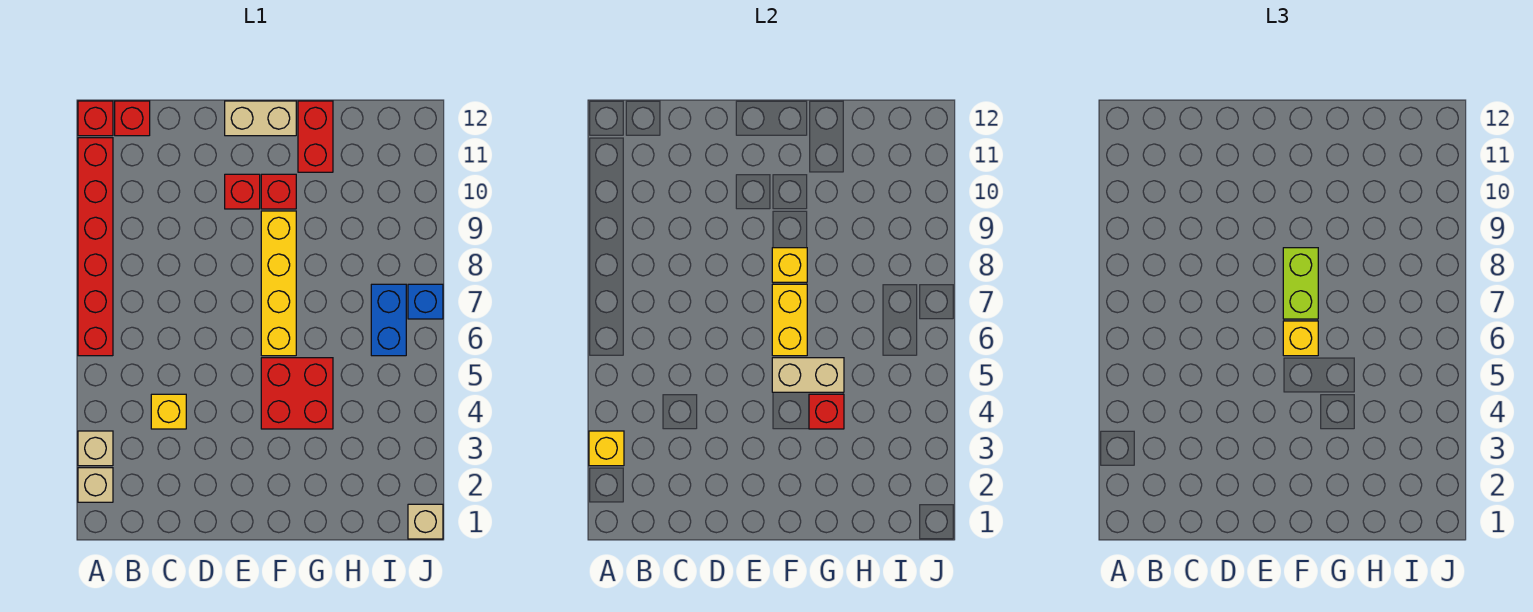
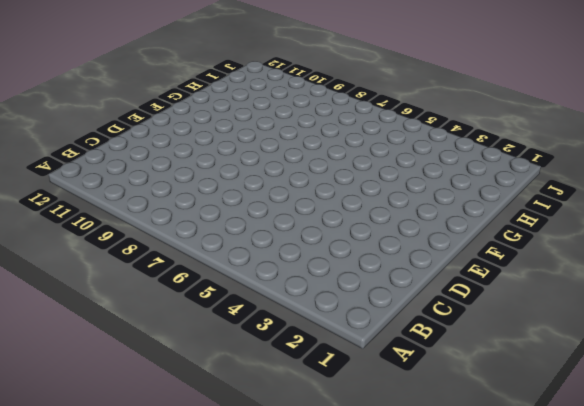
none -> tan brick A2 level 1
none -> tan brick A3 level 1
none -> red brick A6:A11 level 1

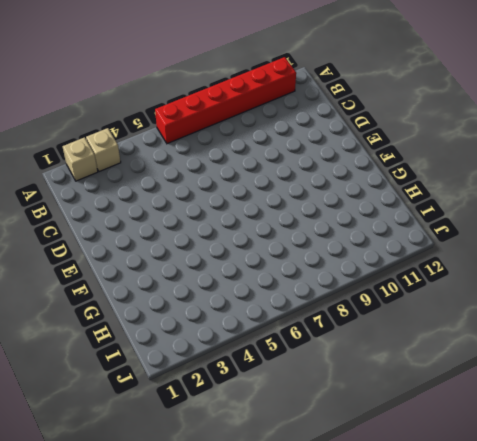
none -> red brick A12 level 1
none -> red brick B12 level 1
none -> yellow brick C4 level 1

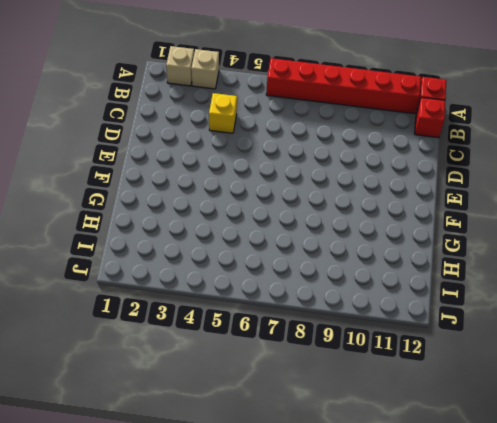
none -> red brick E10 level 1
none -> tan brick E12:F12 level 1
none -> red brick F4:G5 level 1

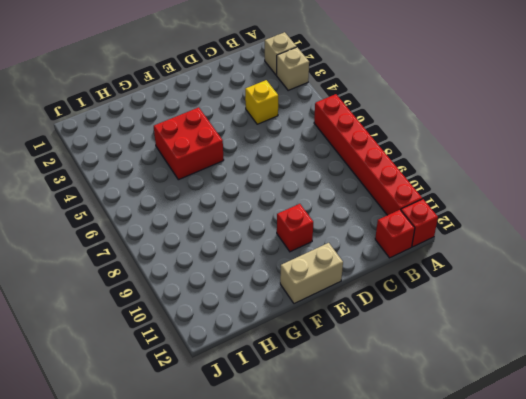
none -> yellow brick F6:F9 level 1
none -> red brick F10 level 1
none -> red brick G11:G12 level 1

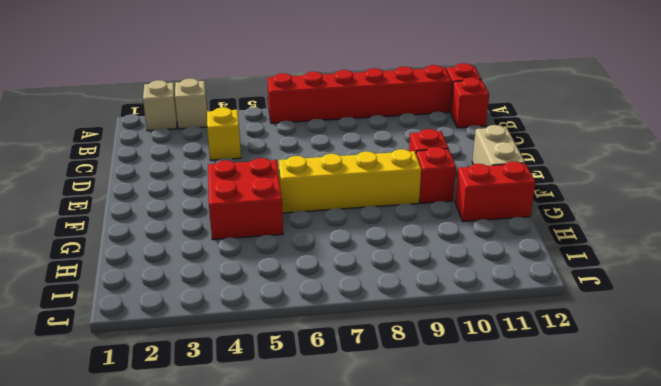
none -> blue brick I6:I7 level 1
none -> tan brick J1 level 1
none -> blue brick J7 level 1

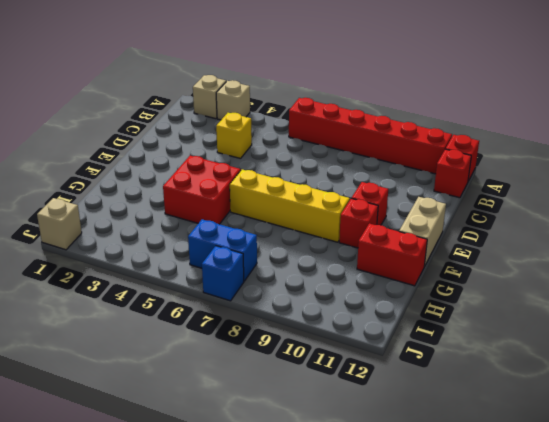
none -> yellow brick A3 level 2
none -> tan brick F5:G5 level 2
none -> yellow brick F6:F7 level 2

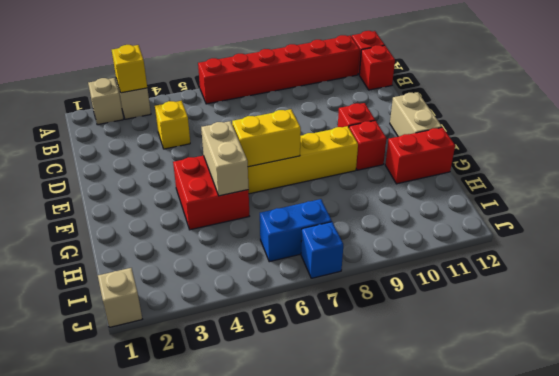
none -> yellow brick F8 level 2
none -> red brick G4 level 2
none -> yellow brick F6 level 3

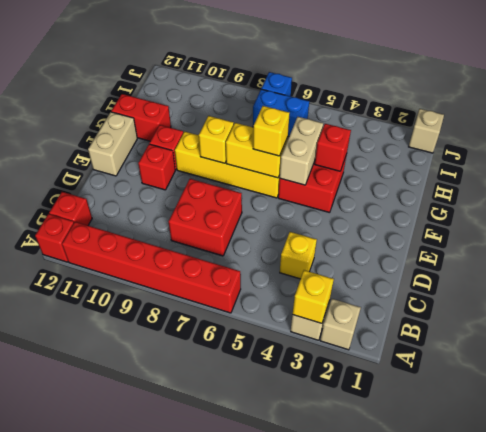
red brick C7:D8 level 1 -> none
none -> lime brick F7:F8 level 3

